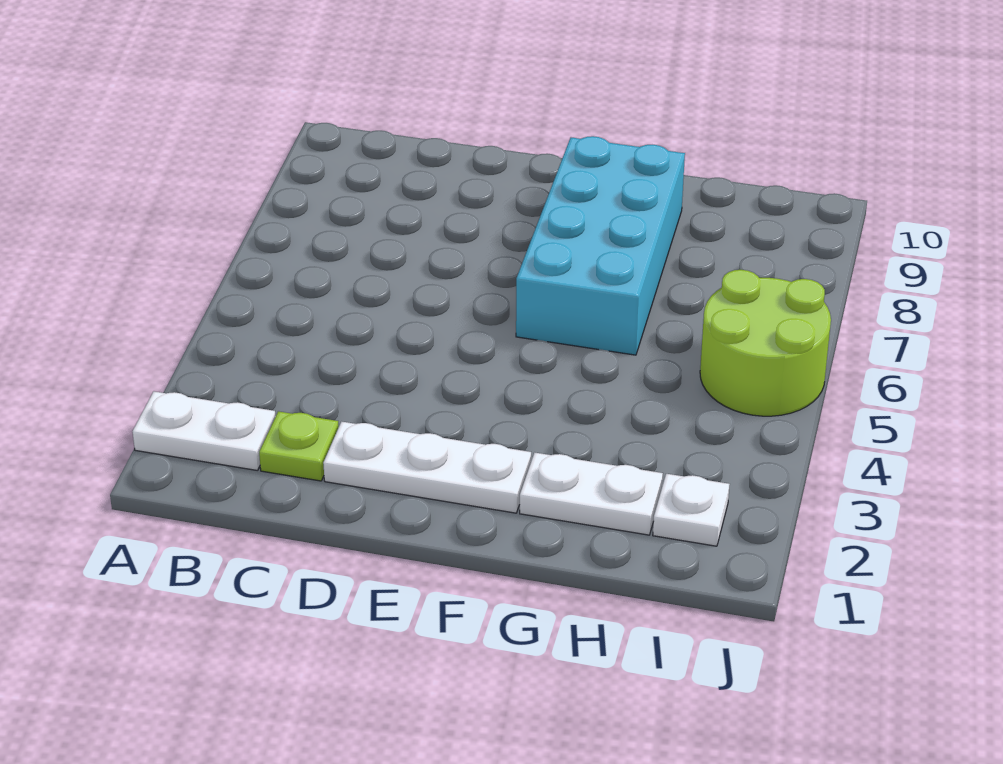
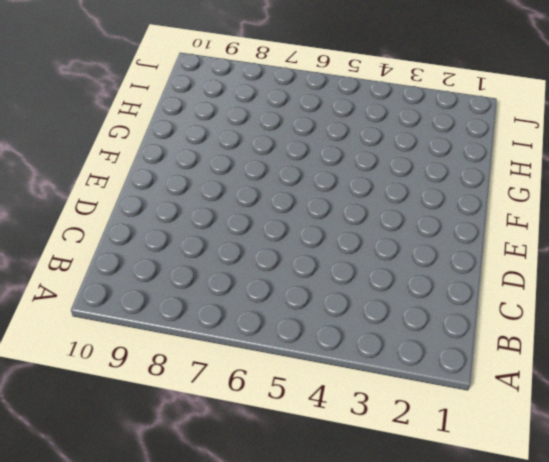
none -> white plate A2:B2 level 1
none -> lime plate C2 level 1

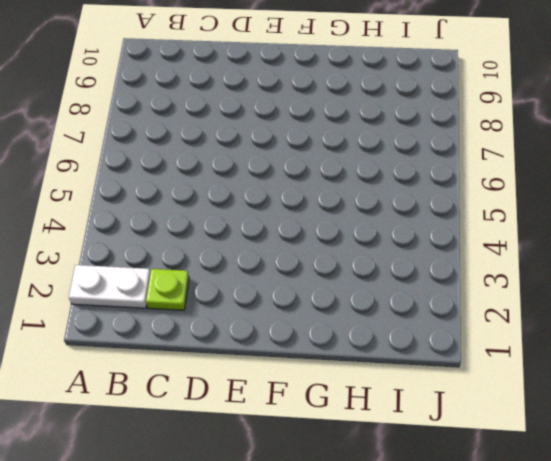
none -> white plate D2:F2 level 1
none -> cyan brick F6:G9 level 1

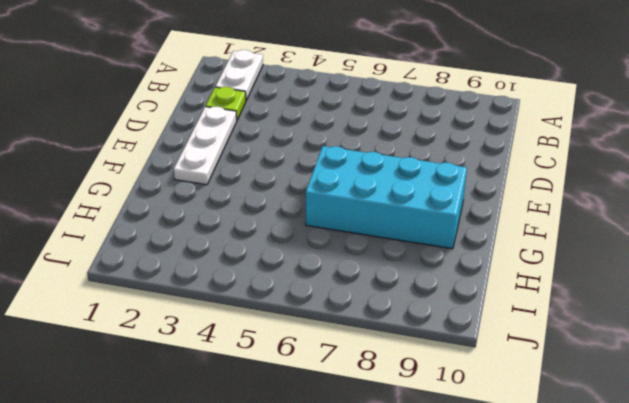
none -> white plate G2:H2 level 1
none -> white plate I2 level 1

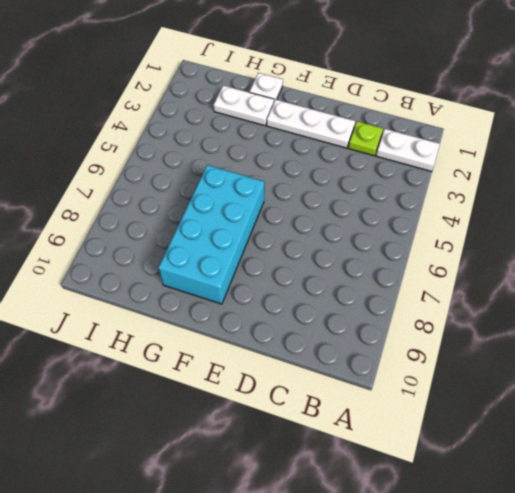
white plate G1 level 1 -> white plate I2 level 1
none -> lime round brick I5:J6 level 1

